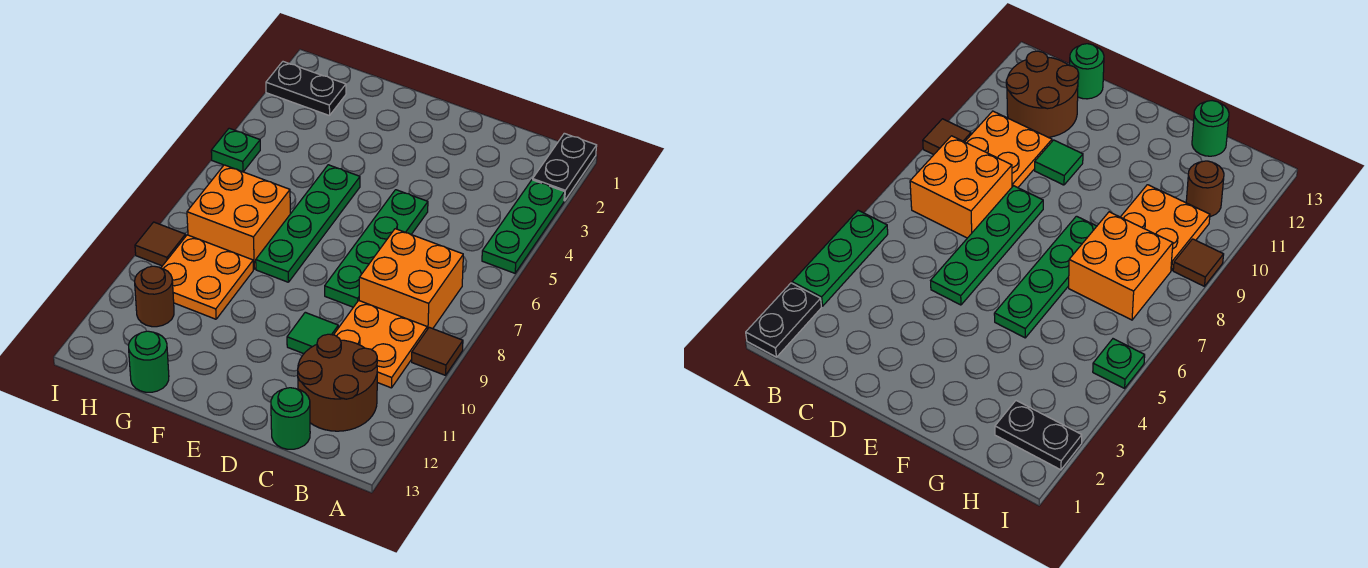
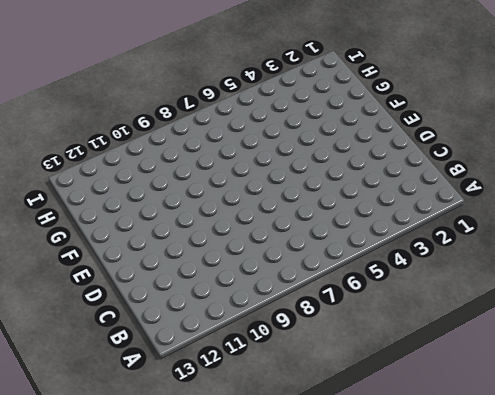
none -> black plate A1:A2 level 1
none -> green plate A3:A5 level 1
none -> brown tile A9 level 1

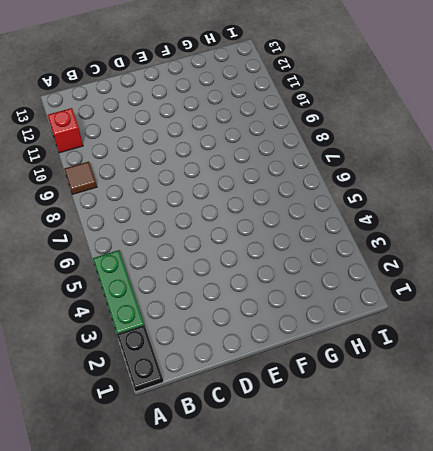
red brick A11 level 1 -> none
none -> orange brick B7:C8 level 1
none -> orange plate B9:C10 level 1
none -> brown round brick B11:C12 level 1

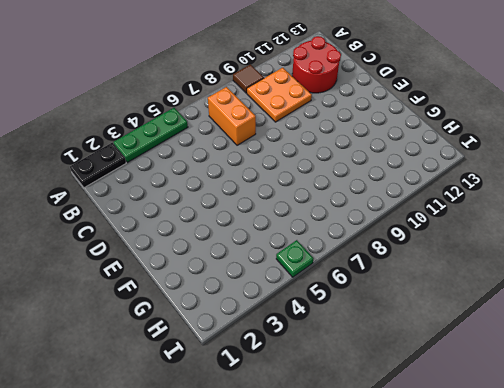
orange brick B7:C7 level 1 -> orange brick B7:C8 level 1
red round brick B11:C12 level 1 -> brown round brick B11:C12 level 1
none -> green round brick C13 level 1
none -> green plate D5:D8 level 1
none -> green tile D10 level 1

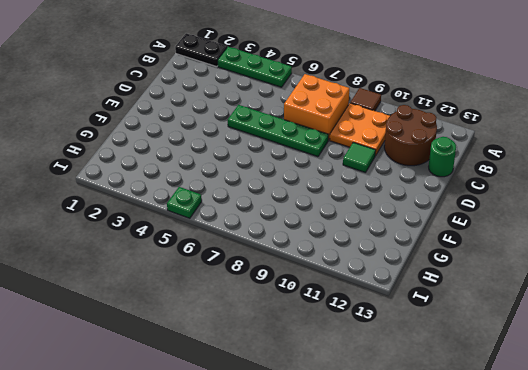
none -> green plate F5:F8 level 1
none -> orange brick G7:H8 level 1
none -> orange plate G9:H10 level 1

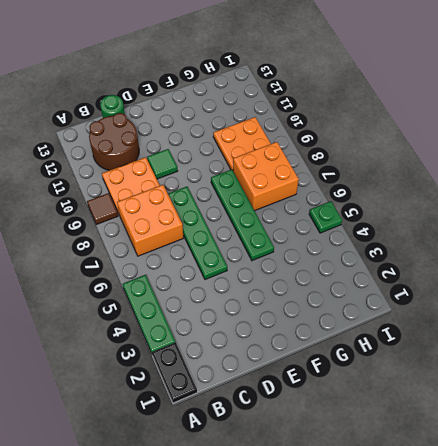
none -> green round brick G13 level 1
none -> black plate H2:I2 level 1
none -> brown round brick H11 level 1

